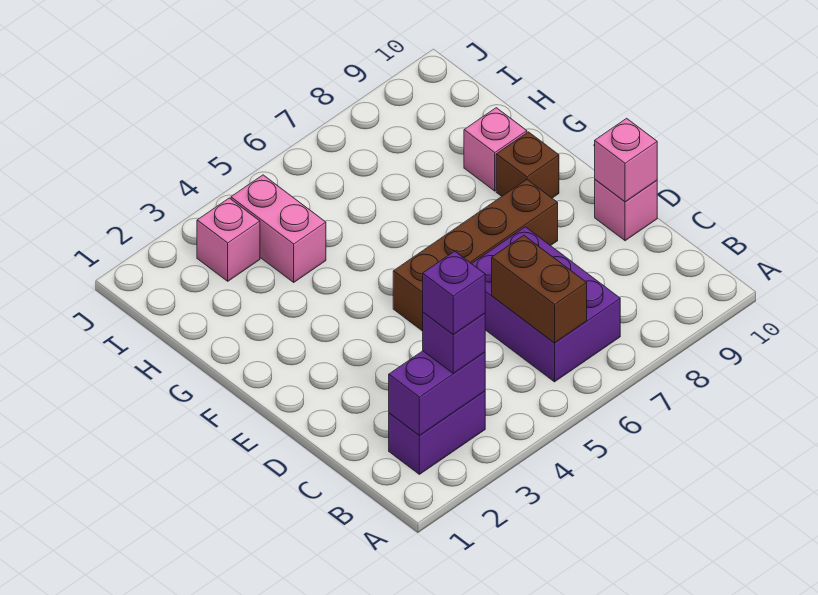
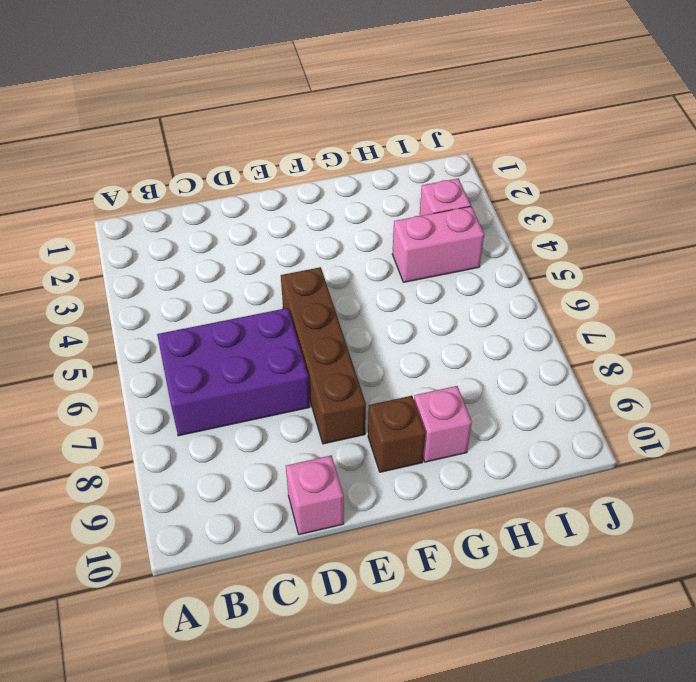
none -> purple brick B2:B3 level 1
none -> purple brick B2:B3 level 2
none -> brown brick B6:C6 level 2

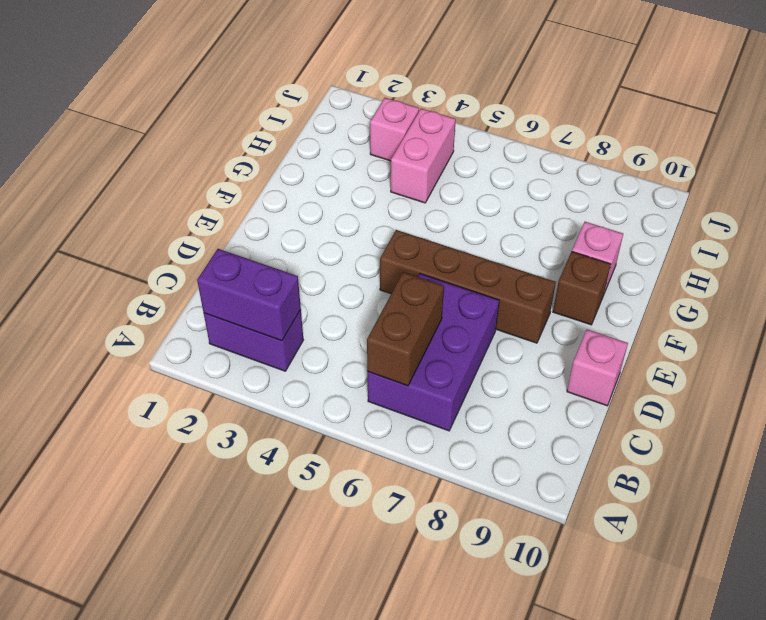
none -> pink brick D10 level 2
none -> purple brick B3 level 3
none -> purple brick B3 level 4

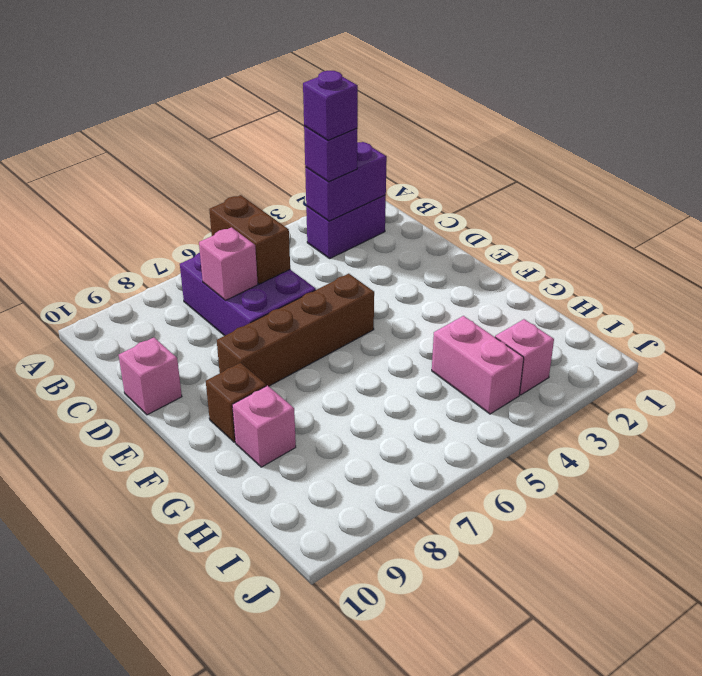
pink brick C7 level 2 -> pink brick D10 level 2

